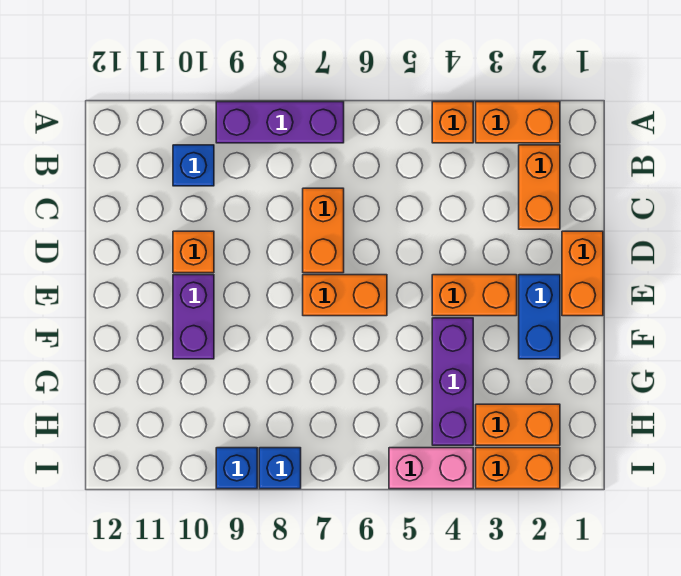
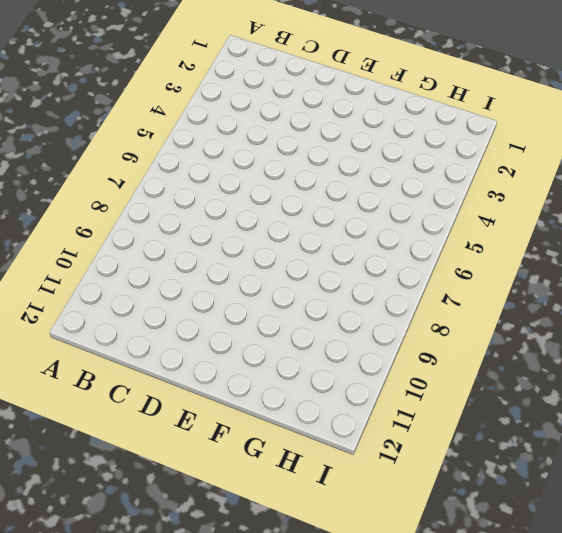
none -> orange brick A2:A3 level 1
none -> orange brick A4 level 1
none -> purple brick A7:A9 level 1

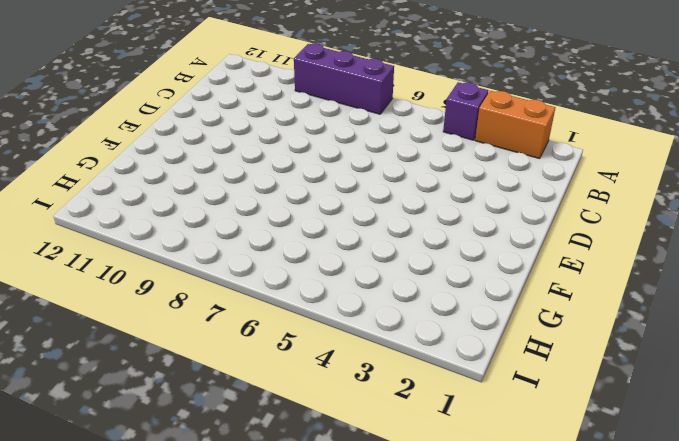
purple brick A4 level 1 -> orange brick A4 level 1
none -> orange brick B2:C2 level 1
none -> blue brick B10 level 1
none -> orange brick C7:D7 level 1

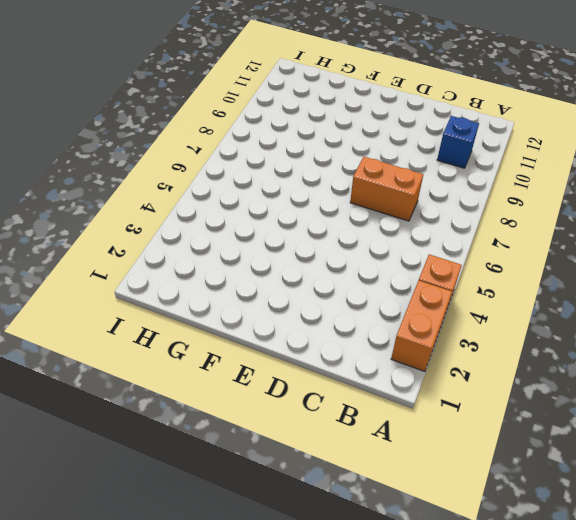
none -> purple brick A7:A9 level 1
none -> orange brick B2:C2 level 1
none -> orange brick D1:E1 level 1

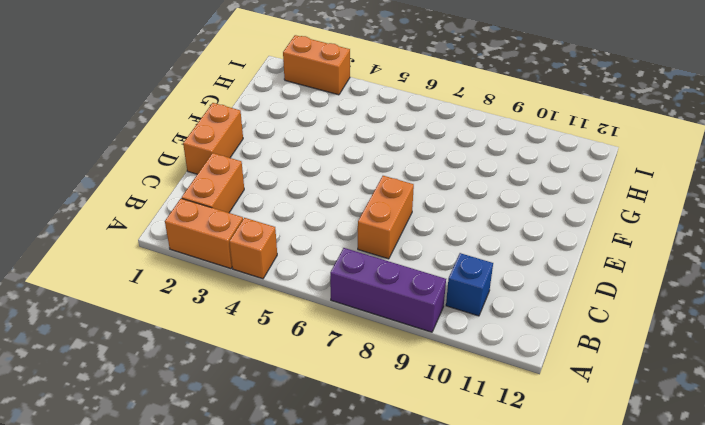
none -> orange brick D10 level 1
none -> blue brick E2:F2 level 1
none -> orange brick E3:E4 level 1

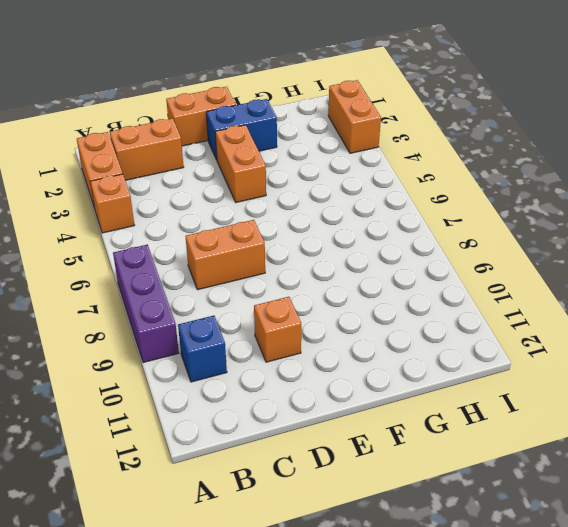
none -> orange brick E6:E7 level 1
none -> purple brick E10:F10 level 1
none -> purple brick F4:H4 level 1

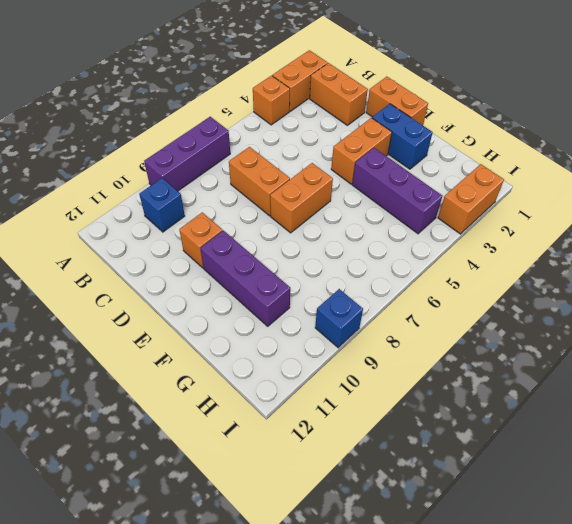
purple brick E10:G10 level 1 -> purple brick E10:F10 level 1
none -> orange brick H2:H3 level 1
none -> pink brick I4:I5 level 1
none -> blue brick I8 level 1

